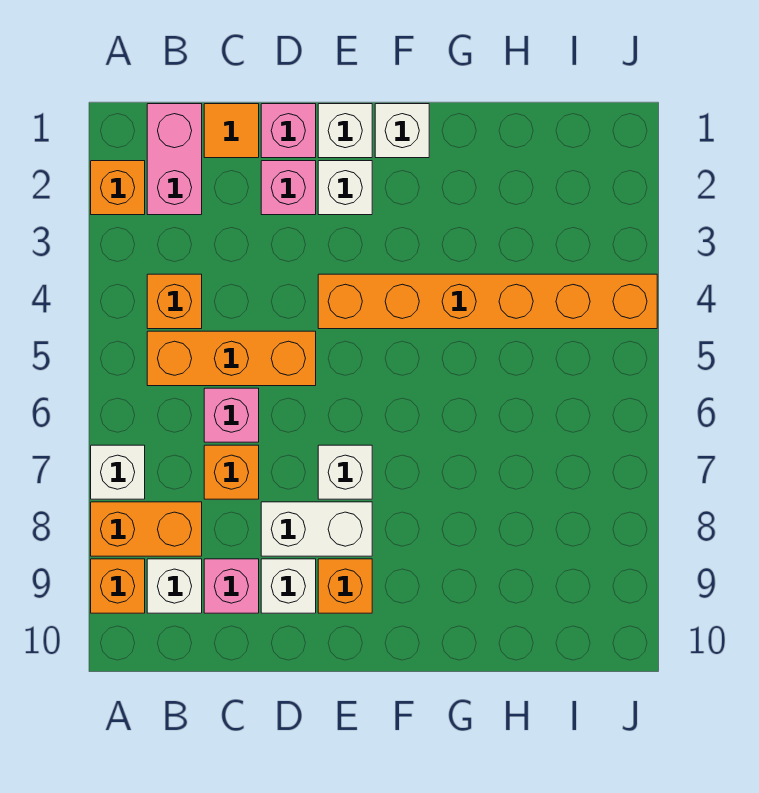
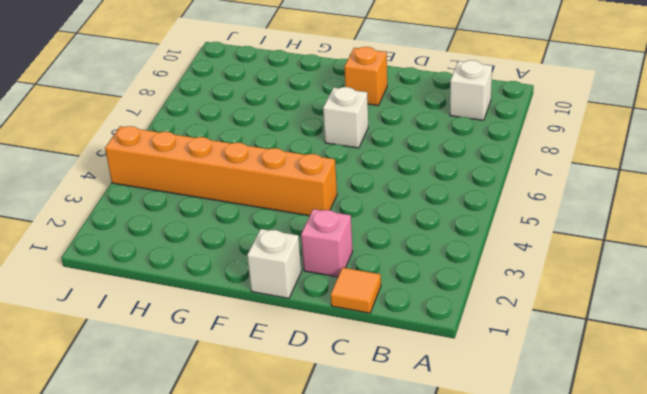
none -> orange brick A2 level 1
none -> white brick A7 level 1
none -> orange brick A8:B8 level 1

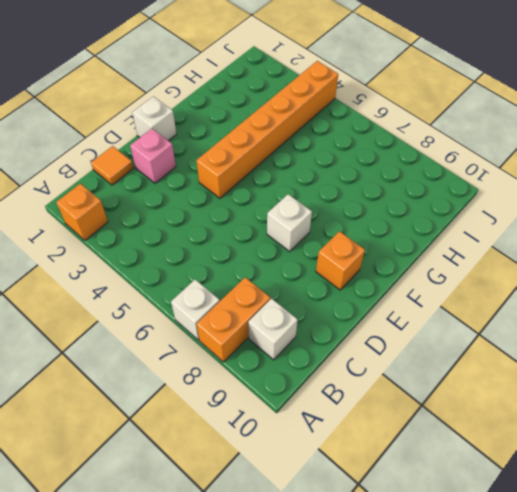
none -> orange brick A9 level 1
none -> pink brick B1:B2 level 1
none -> orange brick B4 level 1

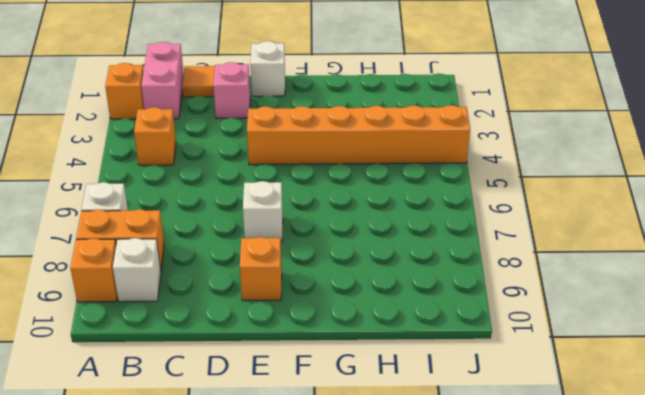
none -> orange brick B5:D5 level 1
none -> pink brick C6 level 1
none -> orange brick C7 level 1

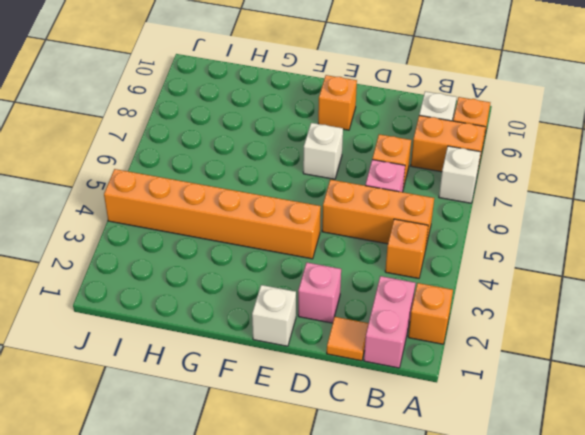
none -> pink brick C9 level 1
none -> pink brick D1 level 1
none -> white brick D8:E8 level 1

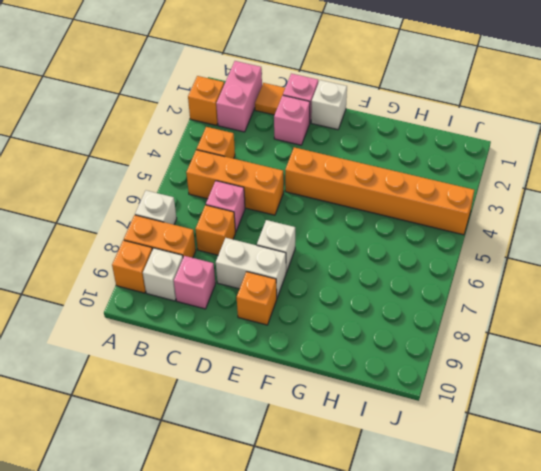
none -> white brick D9 level 1
none -> white brick E2 level 1
none -> white brick F1 level 1

